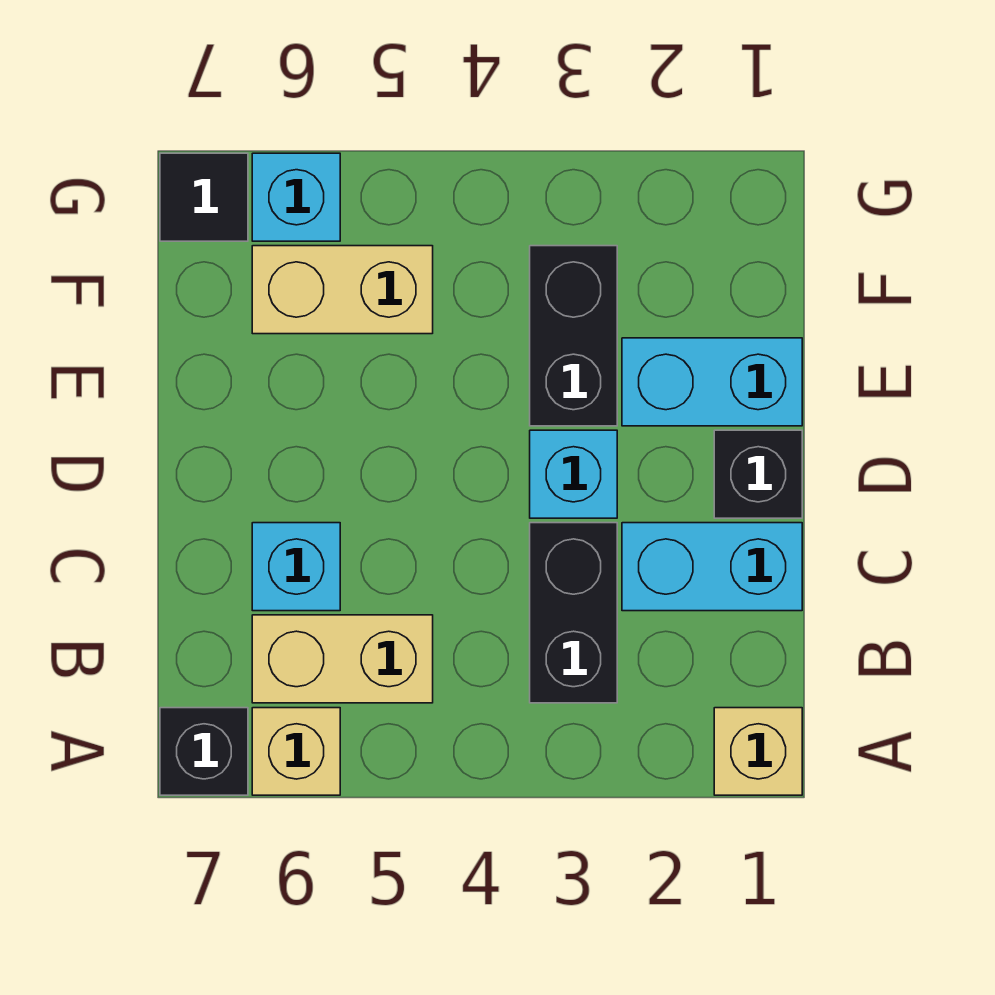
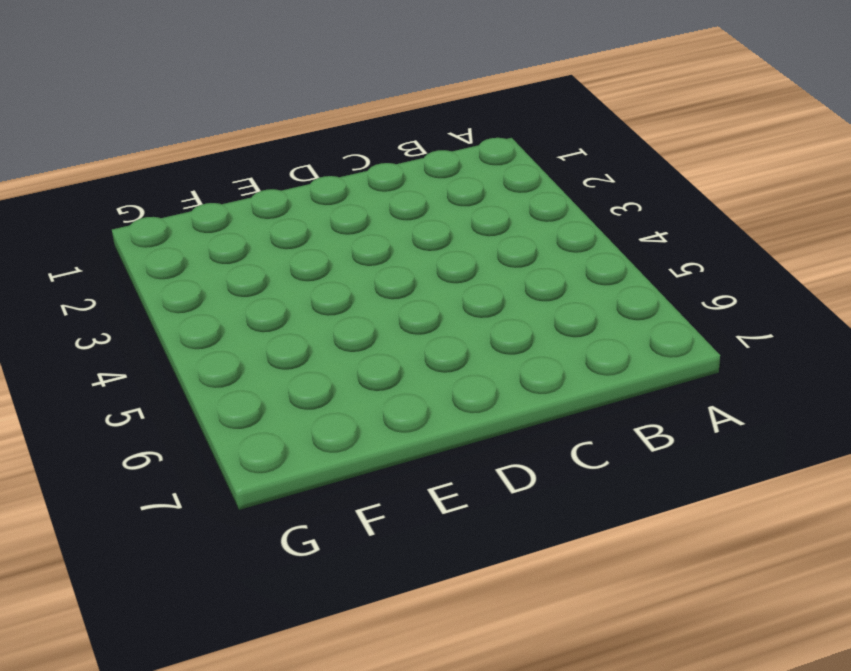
none -> tan brick A1 level 1
none -> tan brick A6 level 1
none -> black brick A7 level 1

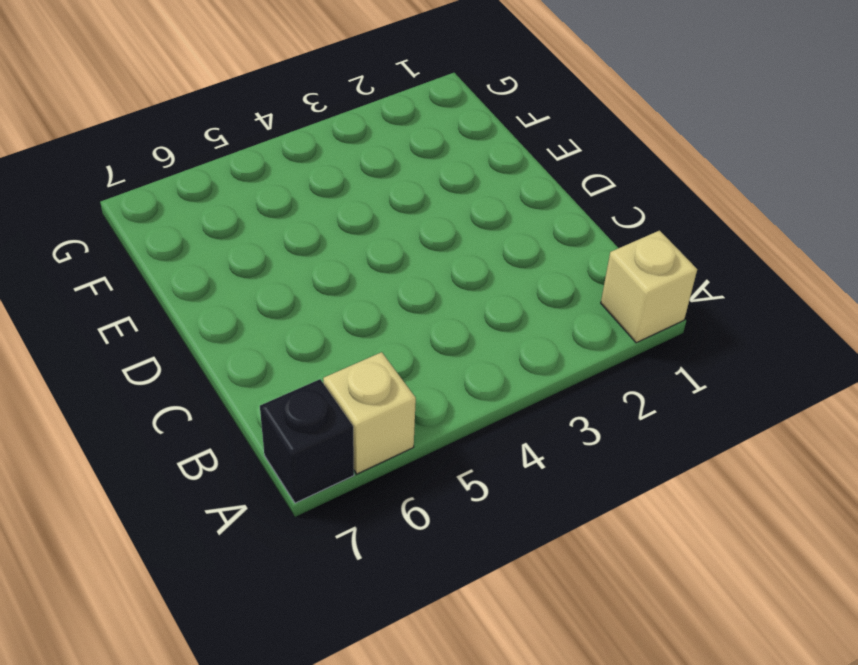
none -> black brick B3:C3 level 1
none -> tan brick B5:B6 level 1
none -> cyan brick C1:C2 level 1

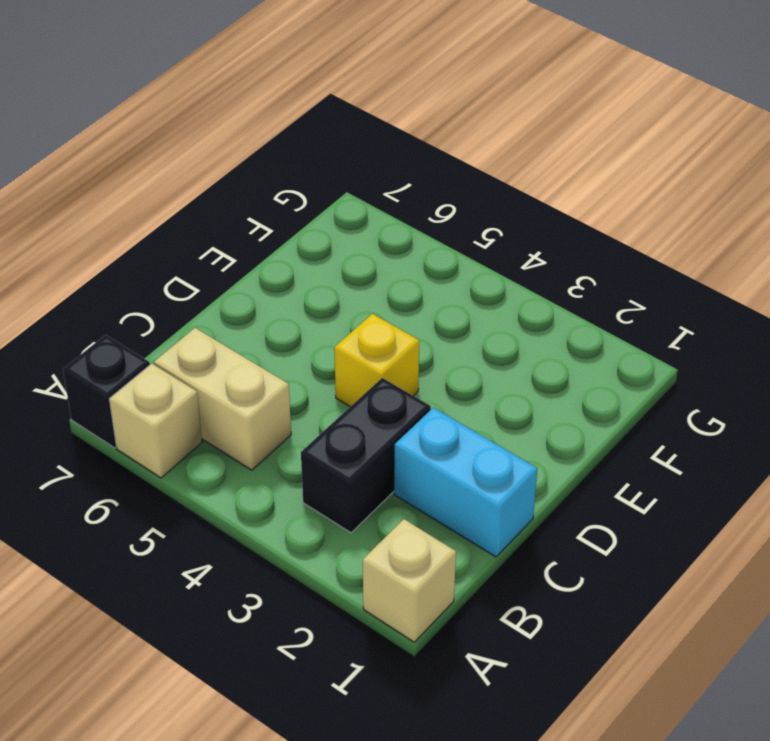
yellow brick D4 level 1 -> none
none -> cyan brick C6 level 1
none -> black brick D1 level 1
none -> cyan brick D3 level 1

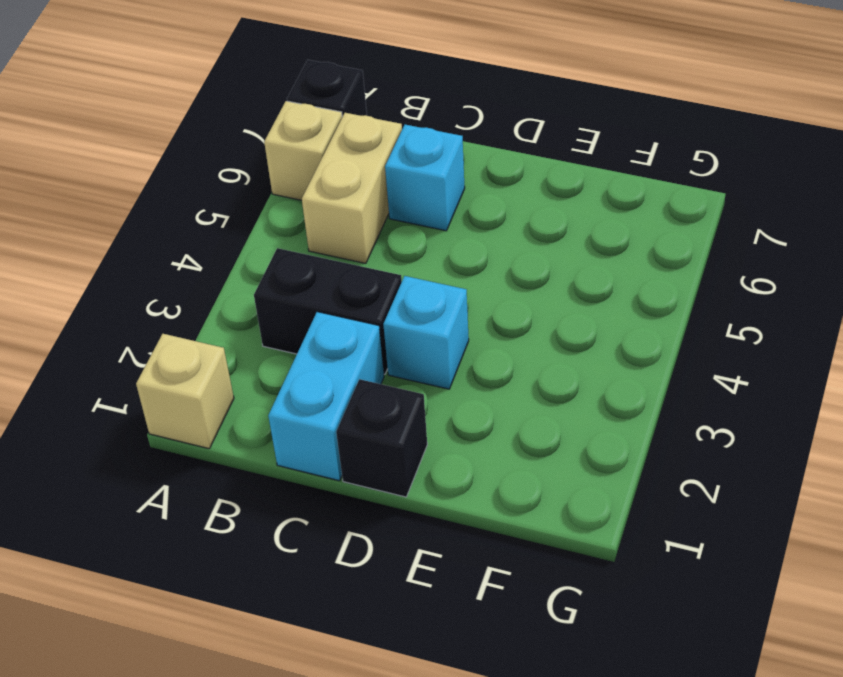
none -> cyan brick E1:E2 level 1
none -> black brick E3:F3 level 1
none -> tan brick F5:F6 level 1

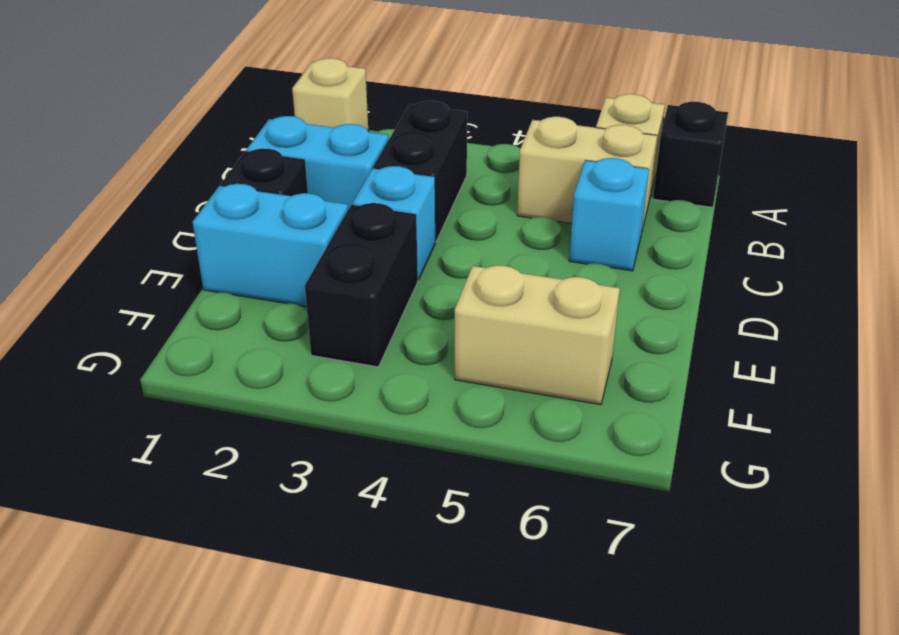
none -> cyan brick G6 level 1
none -> black tile G7 level 1

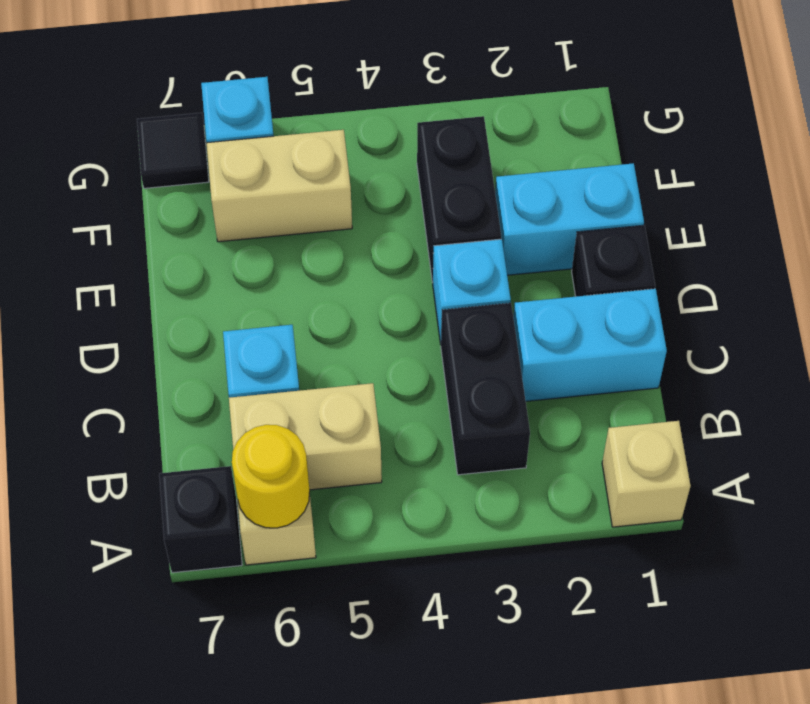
yellow round brick A6 level 2 -> none

